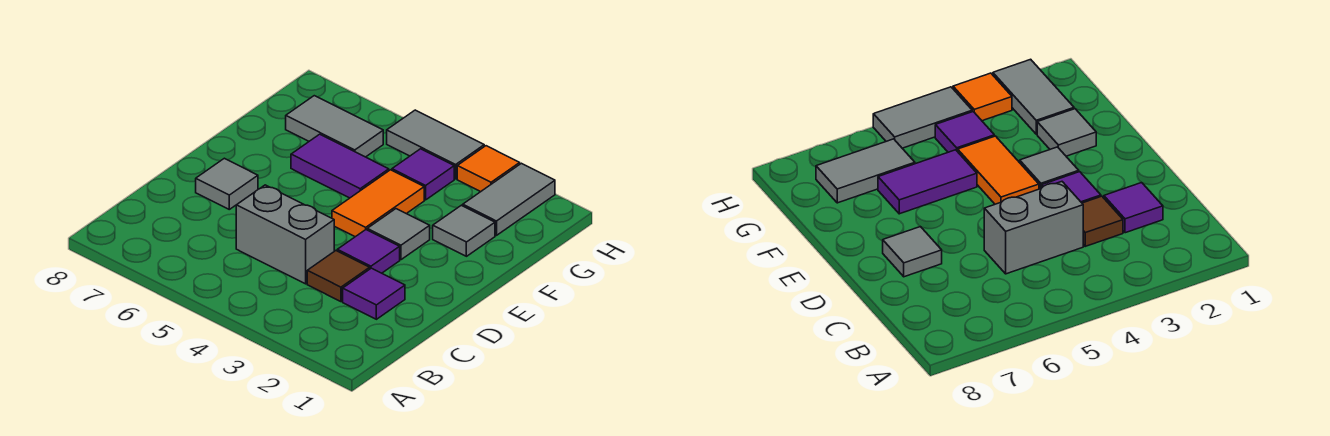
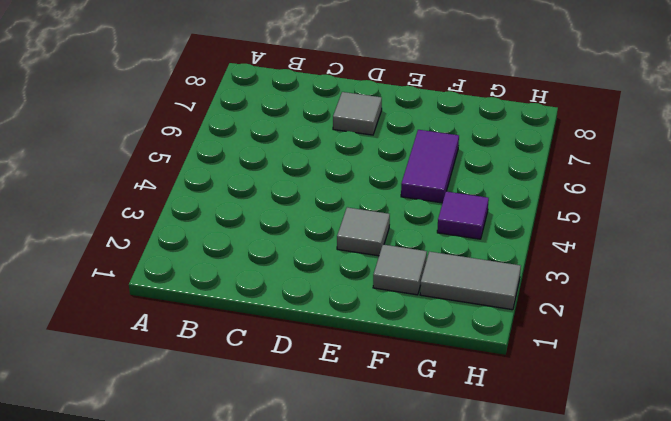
none -> purple tile C2 level 1
none -> brown tile C3 level 1
none -> grey brick C4:C5 level 1

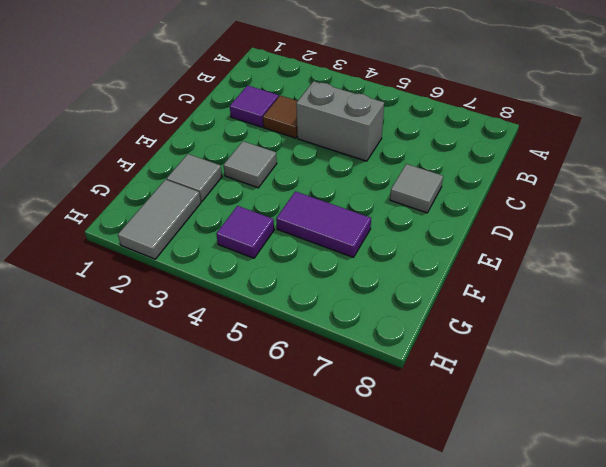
none -> purple tile D3 level 1
none -> orange tile E4:F4 level 1
none -> grey tile G6:G7 level 1

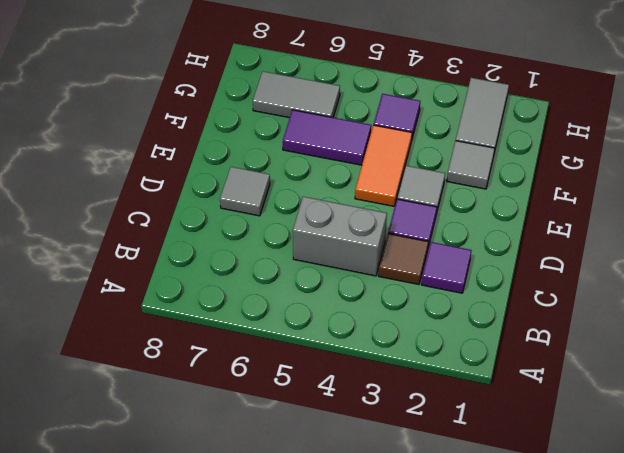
none -> orange tile H3 level 1
none -> grey tile H4:H5 level 1

